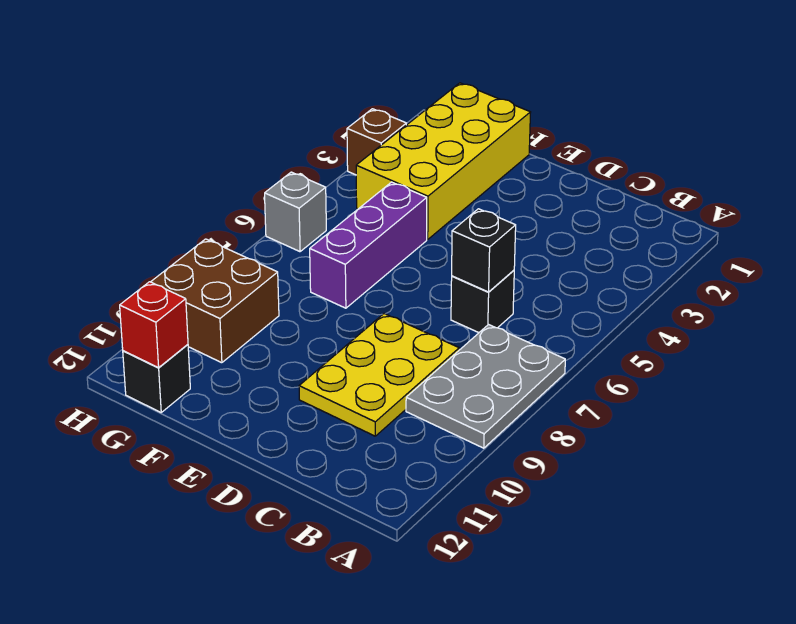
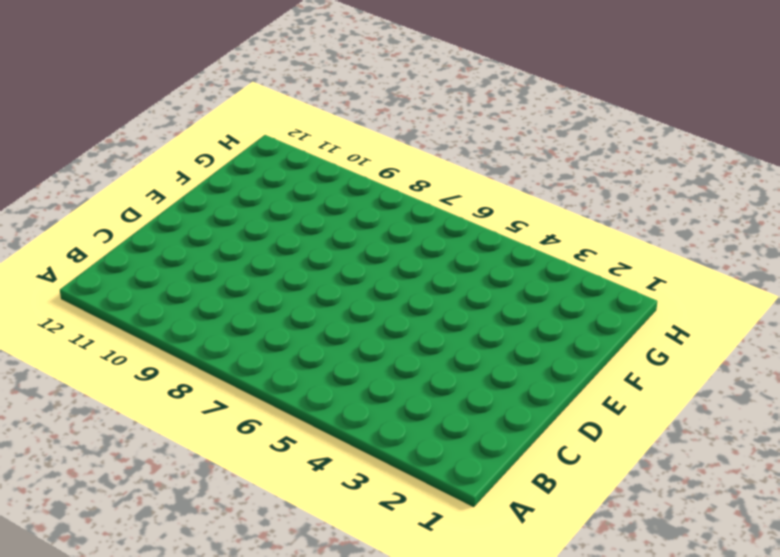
none -> grey plate A7:B9 level 1
none -> black brick C6 level 1

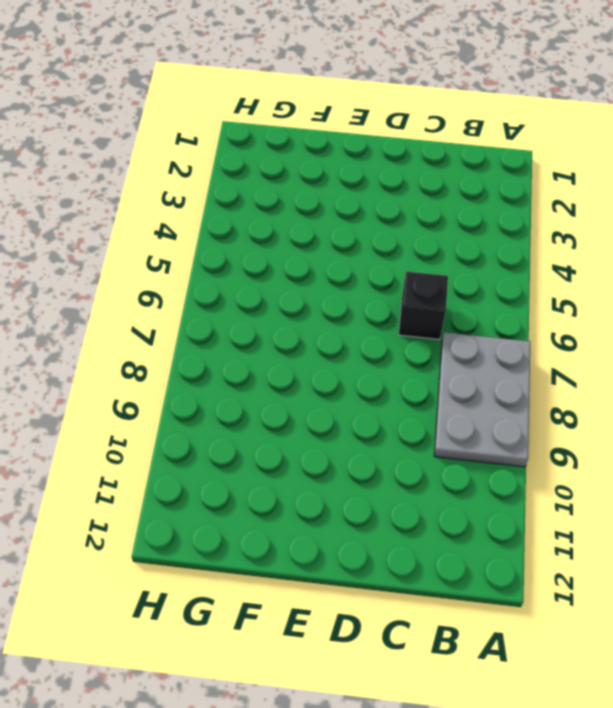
none -> yellow plate C8:D10 level 1
none -> yellow brick F1:G4 level 1

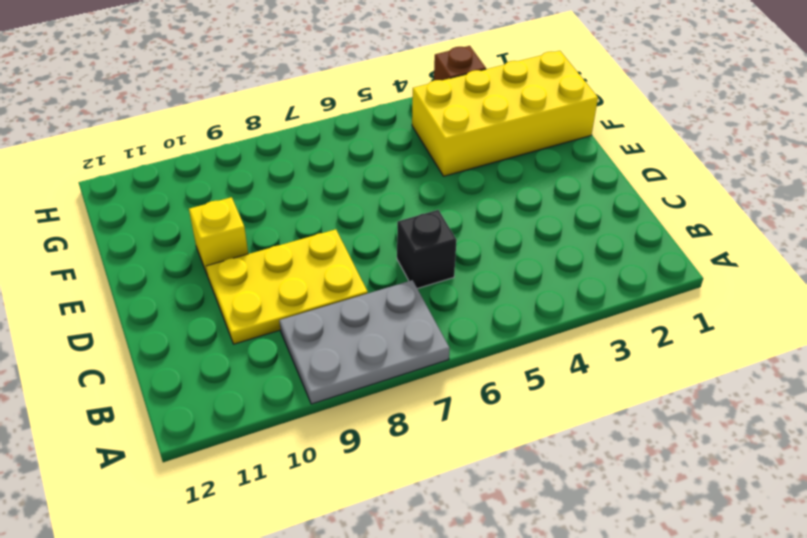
yellow brick E10 level 1 -> none
none -> purple brick F5:F7 level 1
none -> brown brick G9:H10 level 1

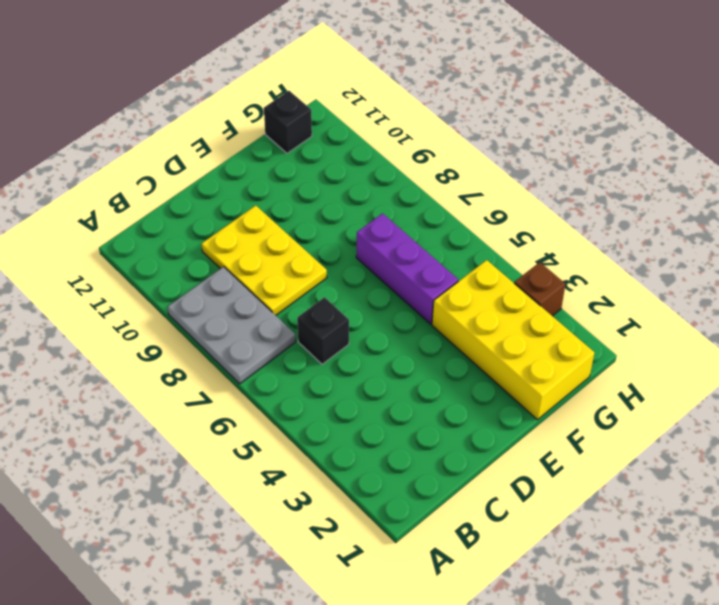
none -> brown brick G9:H10 level 1
none -> grey brick H6 level 1

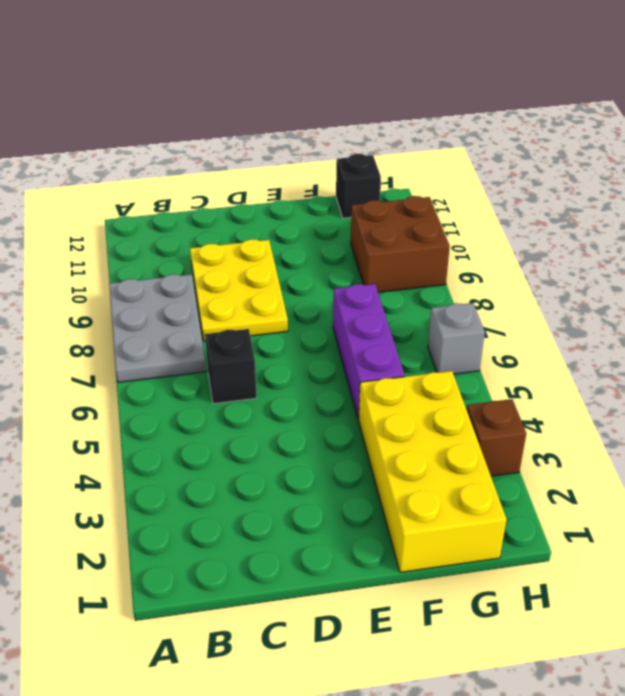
none -> black brick C6 level 2
none -> red brick G12 level 2

